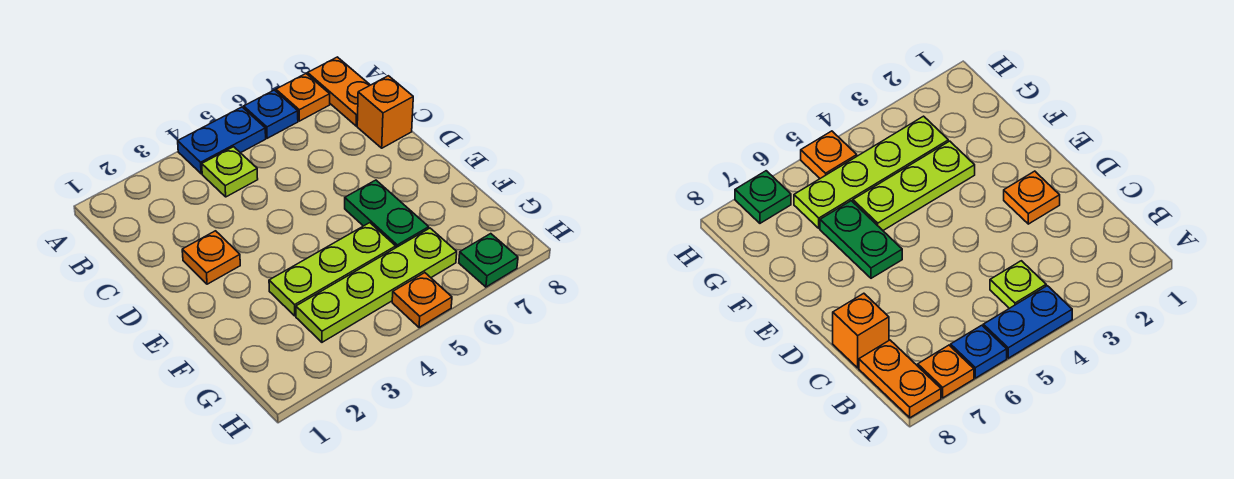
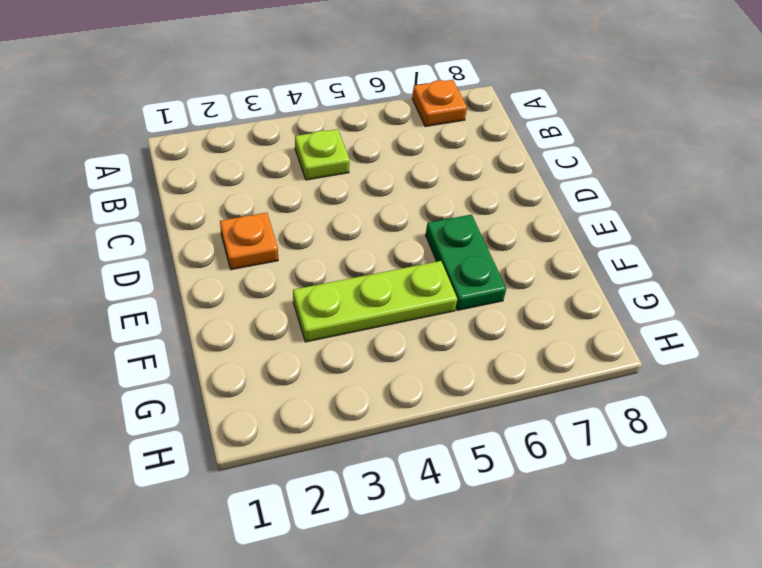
none -> blue plate A4:A5 level 1
none -> blue plate A6 level 1
none -> orange plate A8:B8 level 1

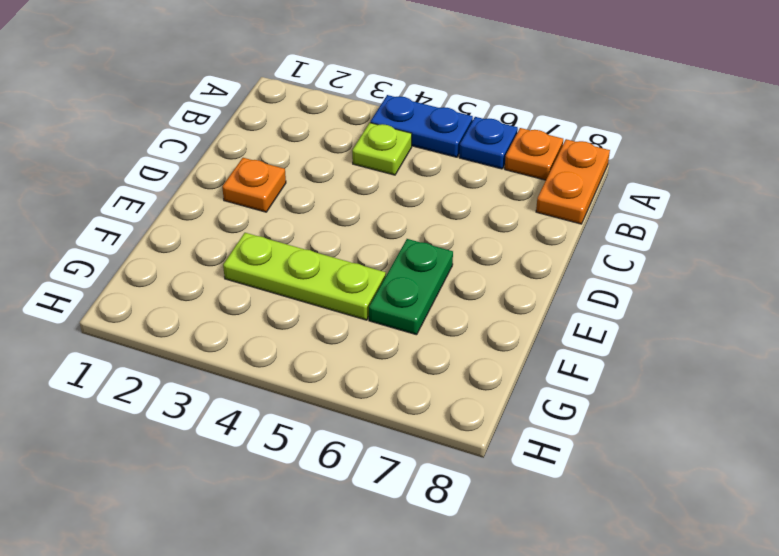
none -> orange brick C8 level 1
none -> lime plate G3:G6 level 1
none -> orange plate H5 level 1

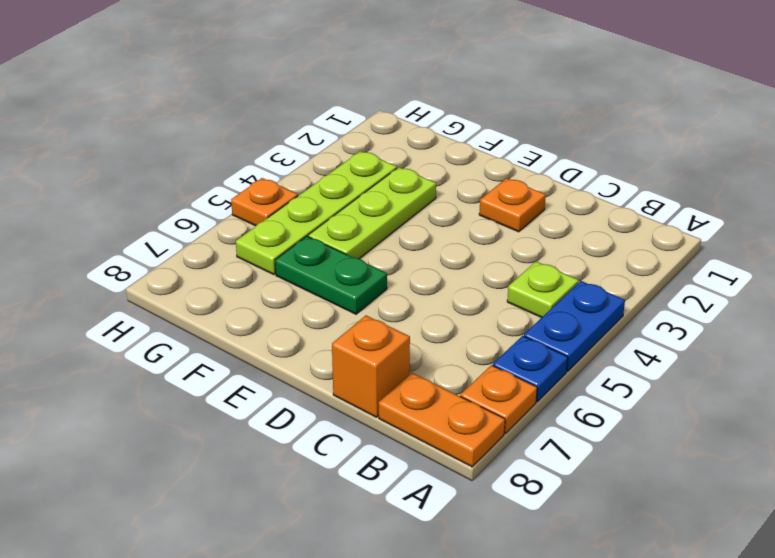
none -> green plate H7 level 1

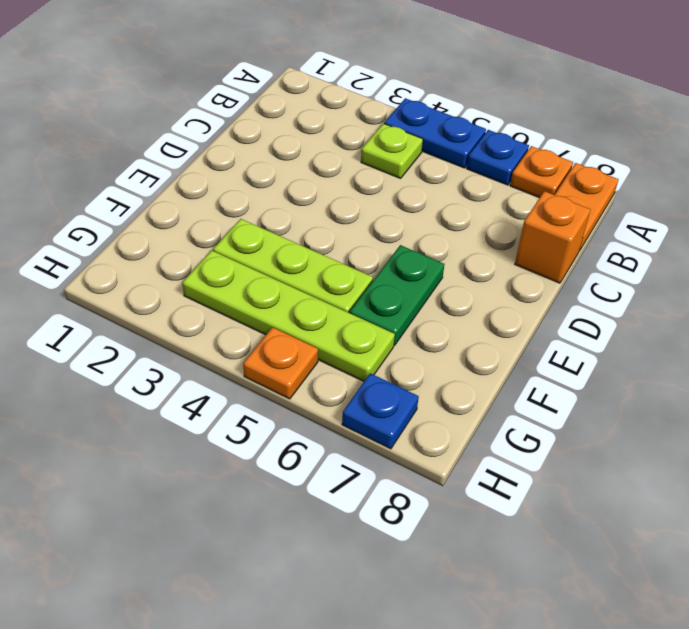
blue plate H7 level 1 -> green plate H7 level 1
none -> orange plate D2 level 1

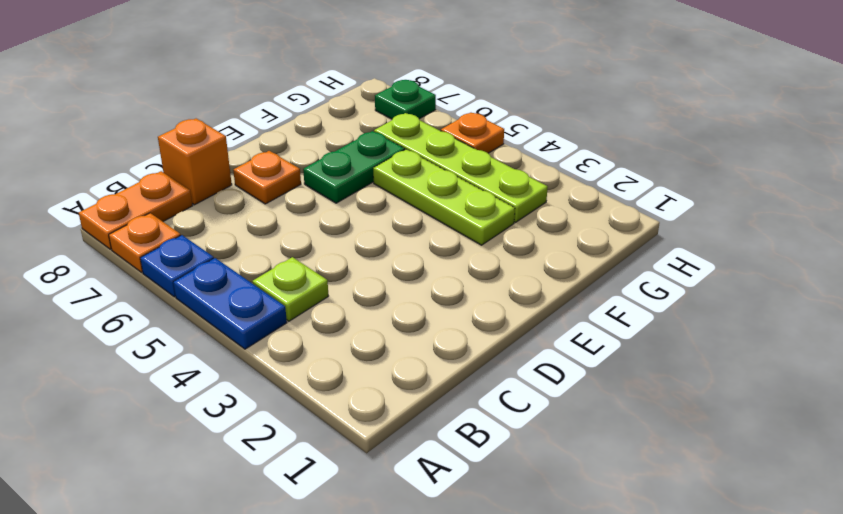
orange plate D7 level 1 -> orange plate D2 level 1

